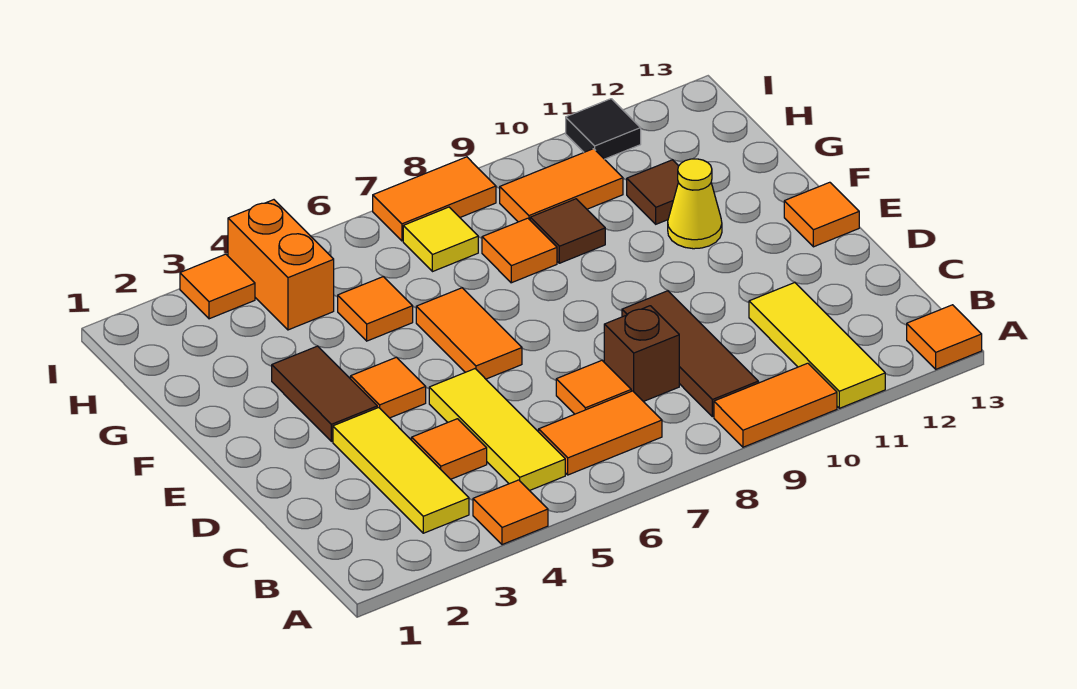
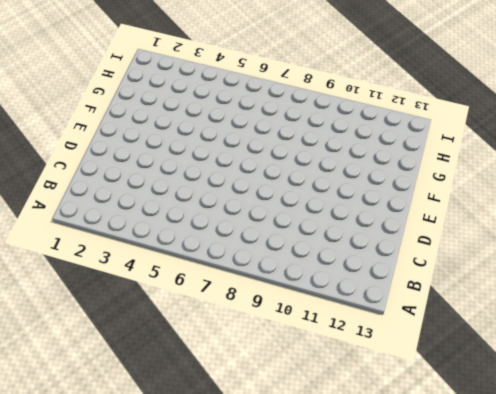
none -> orange tile A4 level 1
none -> orange tile A9:A10 level 1
none -> yellow tile A11:C11 level 1

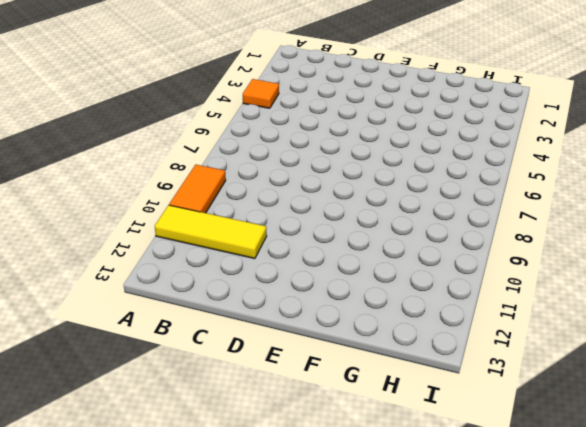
none -> orange tile A13 level 1
none -> yellow tile B3:D3 level 1
none -> yellow tile B5:D5 level 1

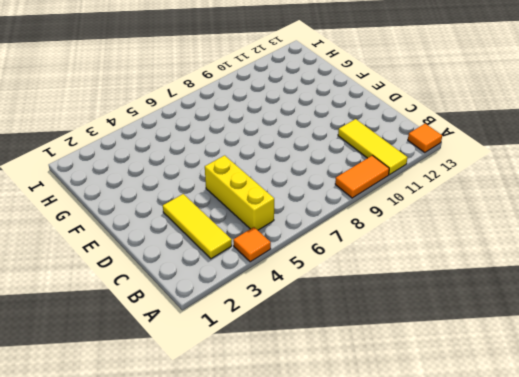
yellow brick B5:D5 level 1 -> yellow tile B5:D5 level 1
none -> orange tile B6:B7 level 1
none -> brown tile B9:D9 level 1
none -> orange tile C4 level 1

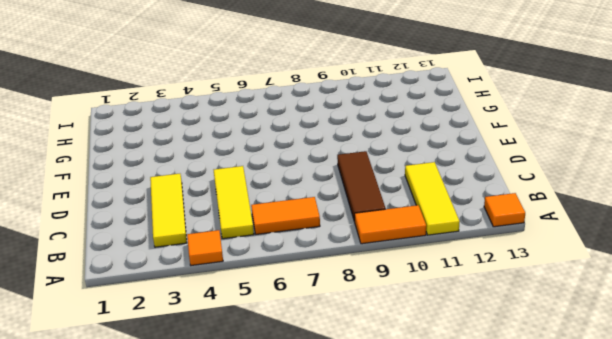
none -> orange tile C4 level 1
none -> orange tile C7 level 1
none -> brown brick C8 level 1

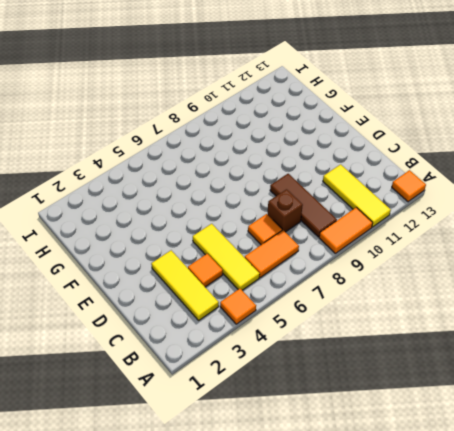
none -> brown tile E3:F3 level 1
none -> orange tile E4 level 1
none -> orange tile E6:F6 level 1

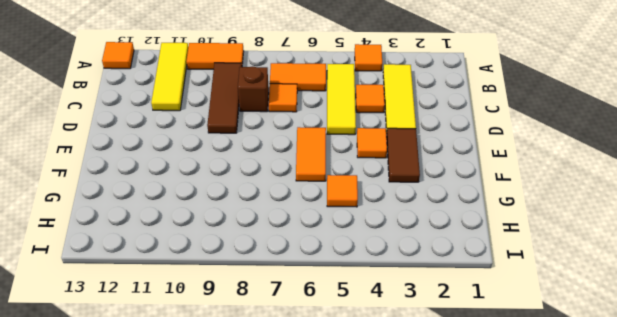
none -> orange tile E13 level 1
none -> yellow cone F11 level 1
none -> orange tile G8 level 1

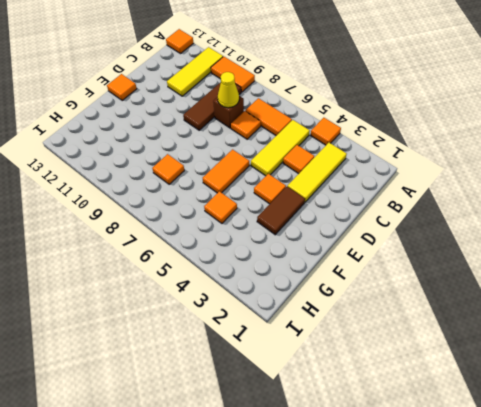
yellow cone C8 level 2 -> yellow cone F11 level 1
none -> brown tile G9 level 1
none -> brown tile G11 level 1
none -> orange brick H4:I4 level 1

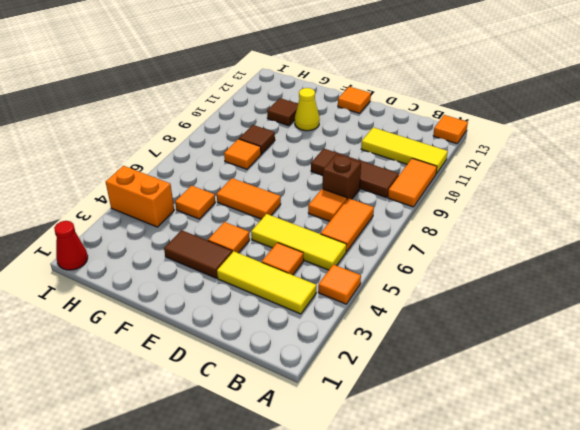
red cone I1 level 1 -> none
none -> yellow tile H7 level 1
none -> orange tile H9:H10 level 1
none -> orange tile I3 level 1

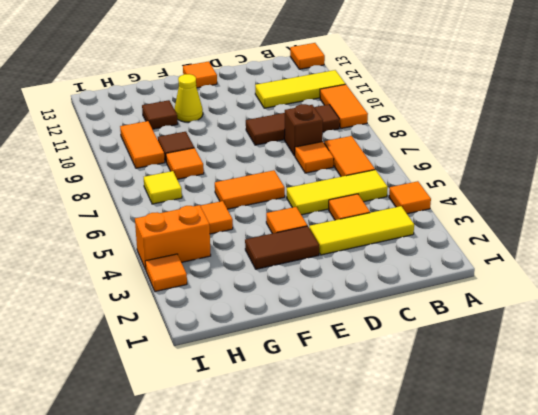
none -> orange tile I7:I8 level 1
none -> black tile I11 level 1

